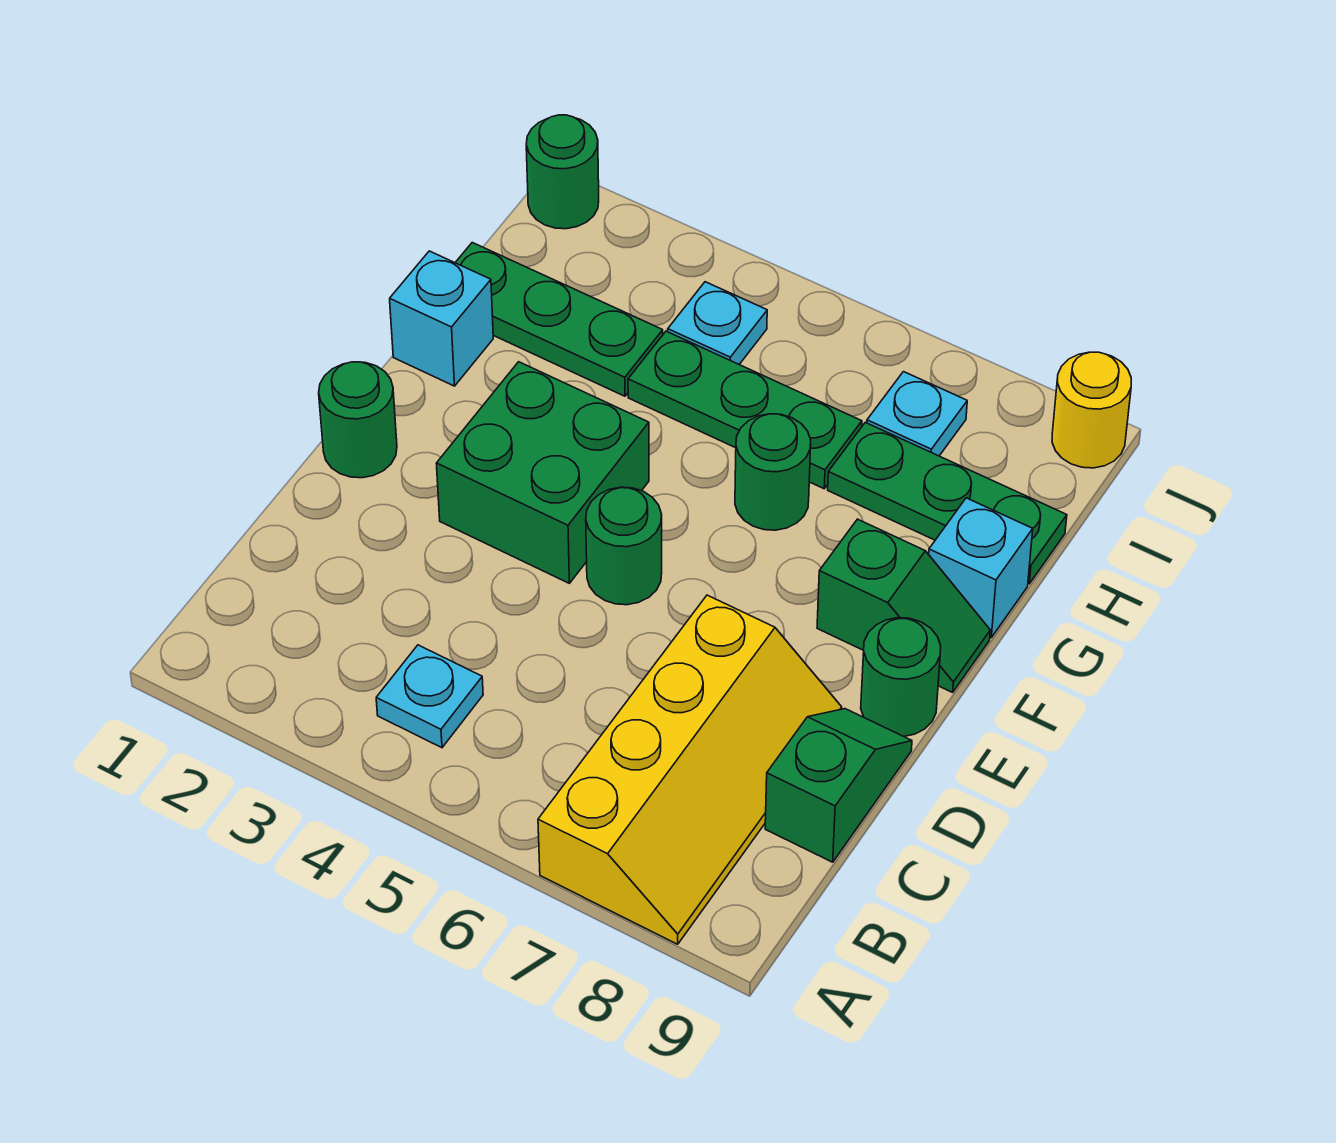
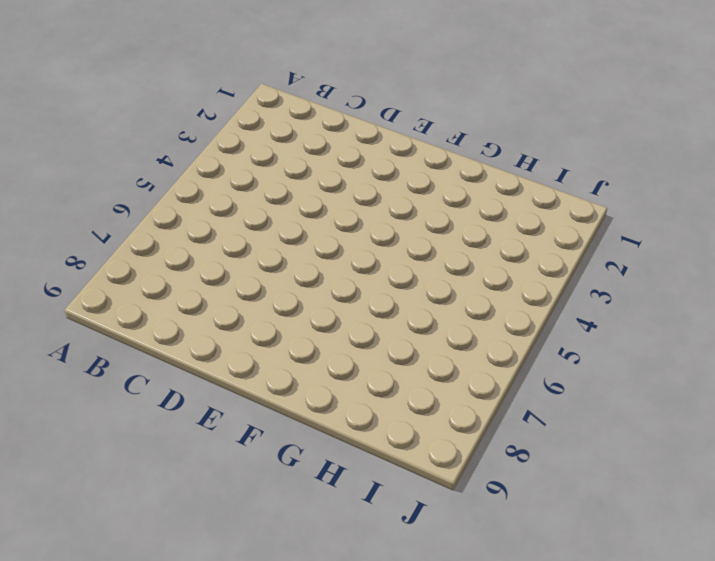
none -> yellow slope A7:D8 level 1 top 7
none -> cyan plate B4 level 1
none -> green slope C9:D9 level 1 top C

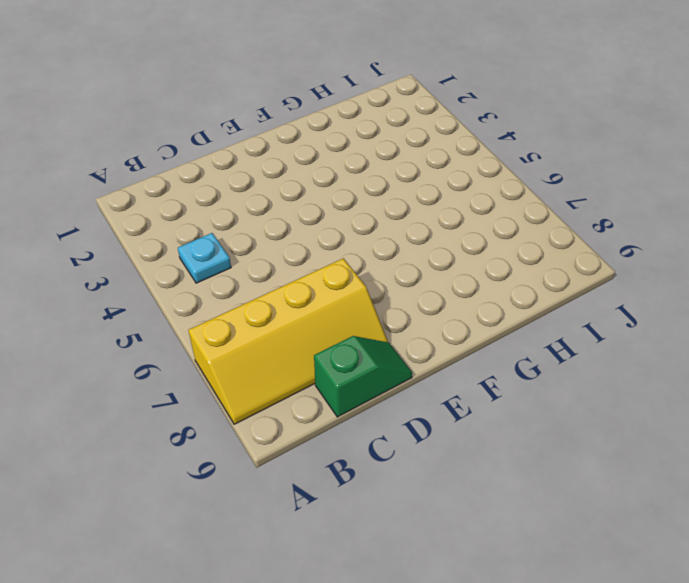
none -> green round brick E1 level 1
none -> green brick E3:F4 level 1
none -> green round brick E5 level 1

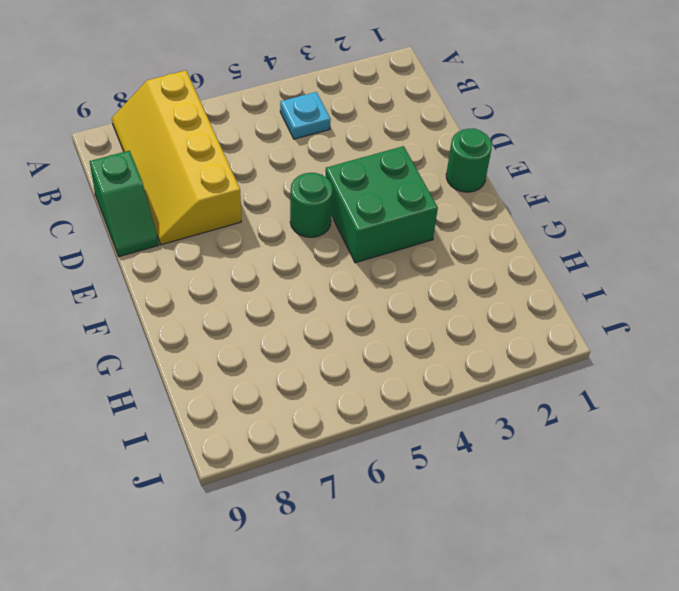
none -> green round brick E9 level 1
none -> green slope F8:F9 level 1 top 8
none -> cyan brick G1 level 1

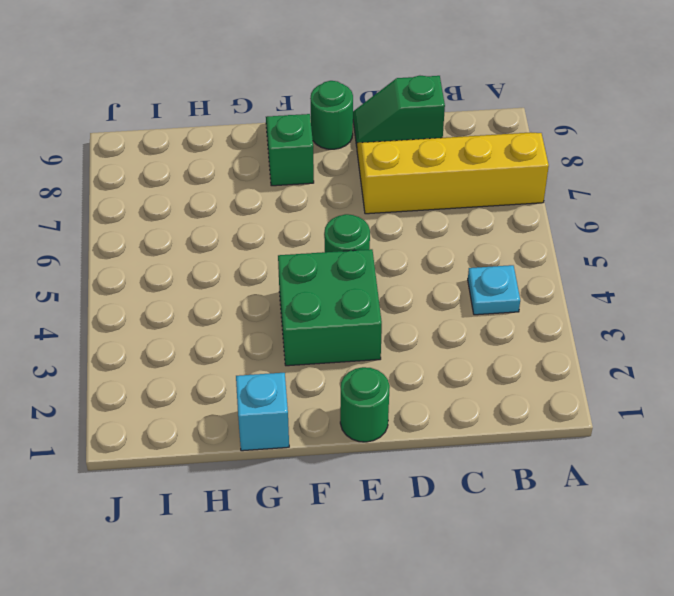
none -> green round brick G6 level 1
none -> cyan brick G9 level 1
none -> green plate H1:H3 level 1

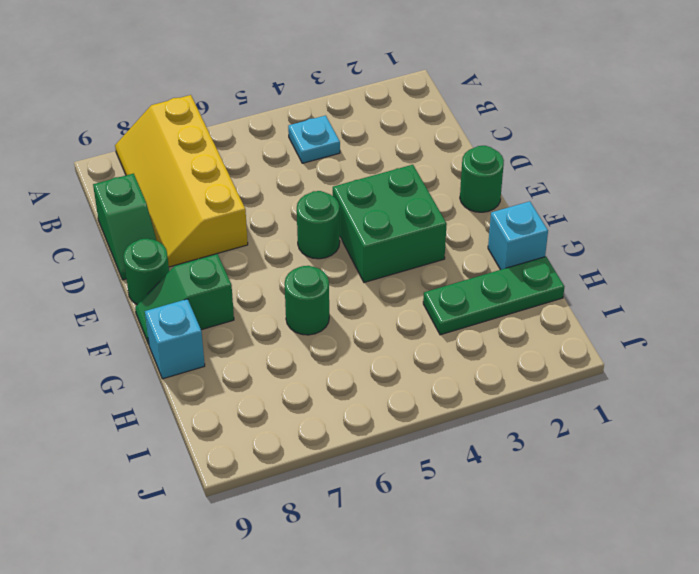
none -> green plate H4:H6 level 1
none -> green plate H7:H9 level 1
none -> cyan plate I4 level 1

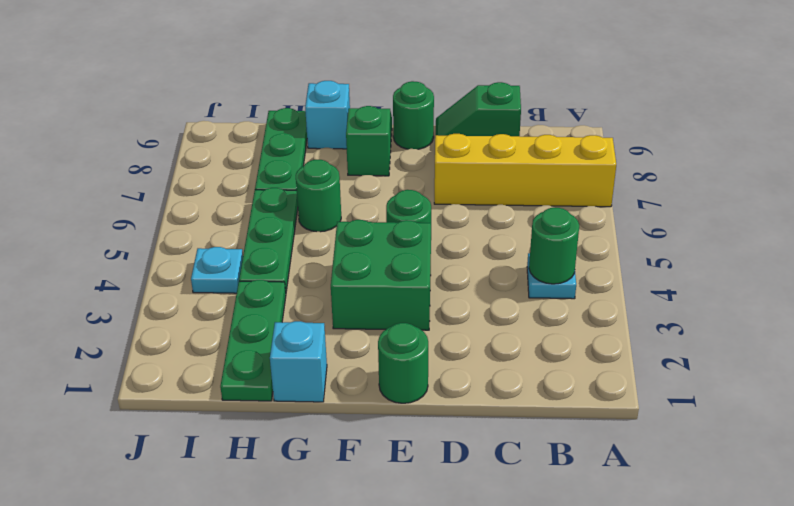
green round brick B4 level 2 -> green round brick J1 level 1
none -> cyan plate I7 level 1
none -> yellow round brick J9 level 1

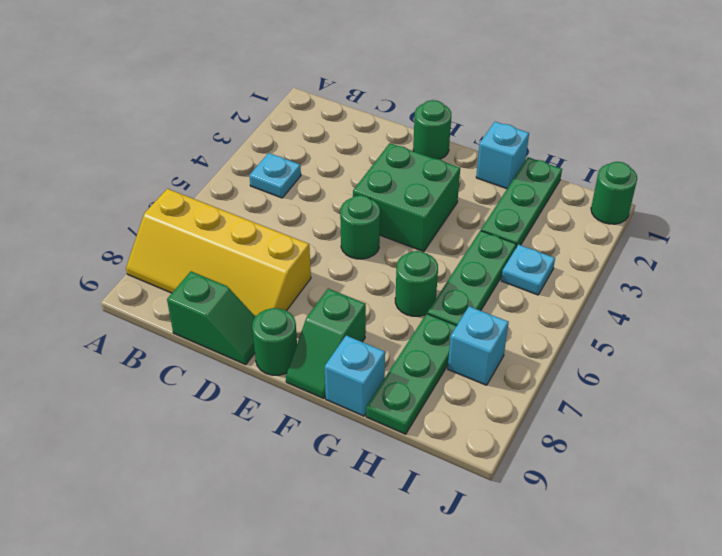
cyan brick I7 level 1 -> cyan plate I7 level 1
none -> yellow round brick J9 level 1

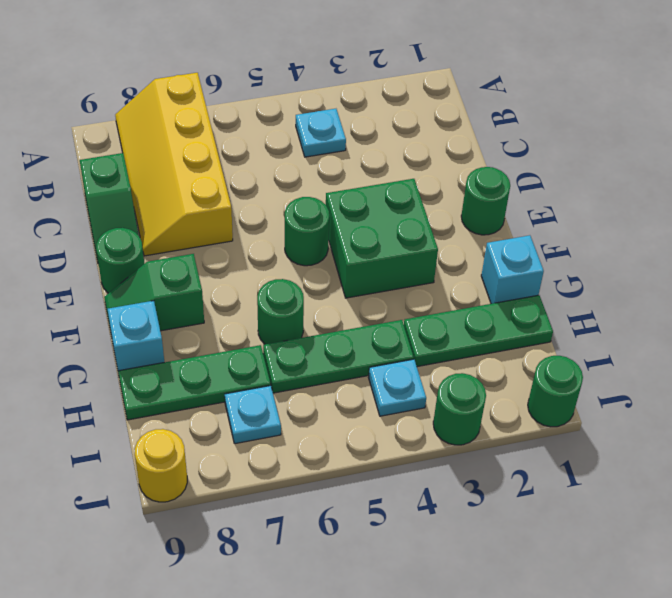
green round brick J3 level 1 -> none

